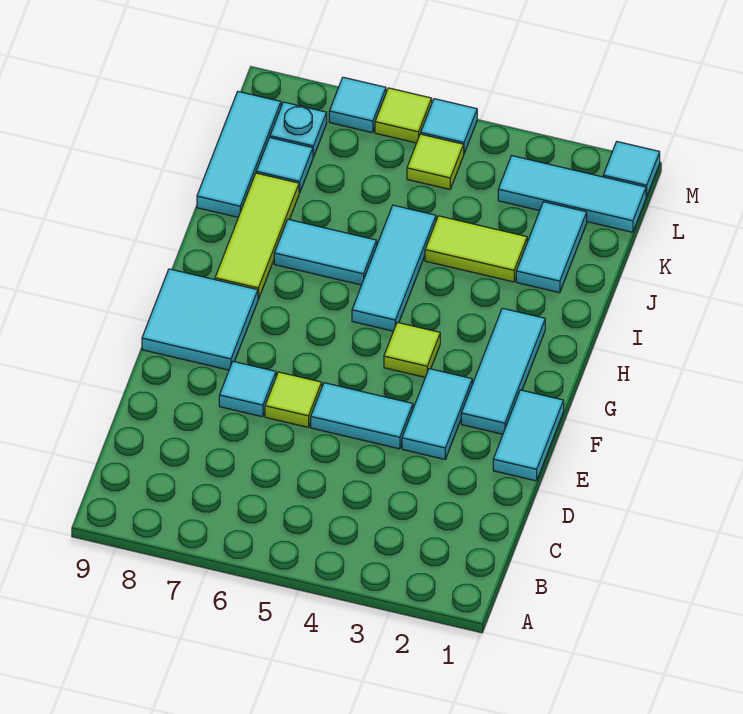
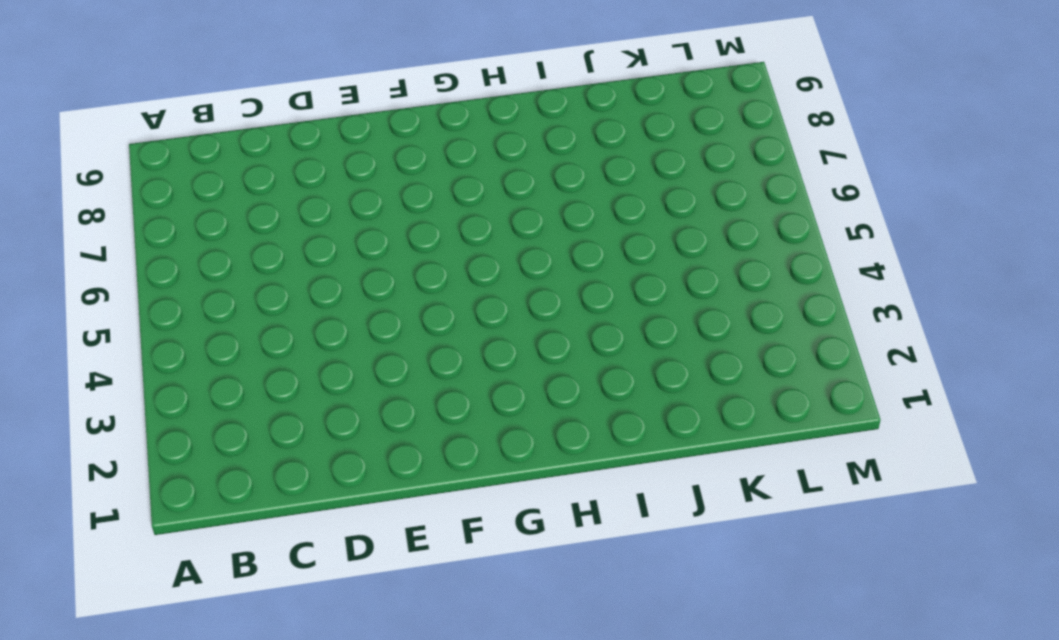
none -> cyan tile E1:F1 level 1
none -> cyan tile E3:F3 level 1
none -> cyan tile E4:E5 level 1

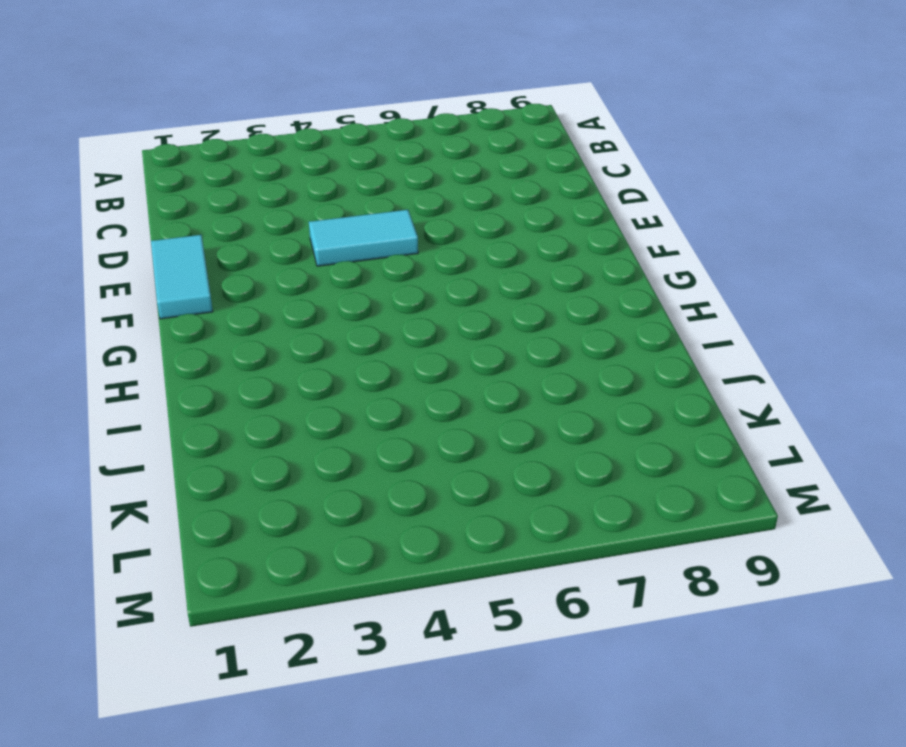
none -> cyan tile E3:F3 level 1
none -> lime tile E6 level 1
none -> cyan tile E7 level 1

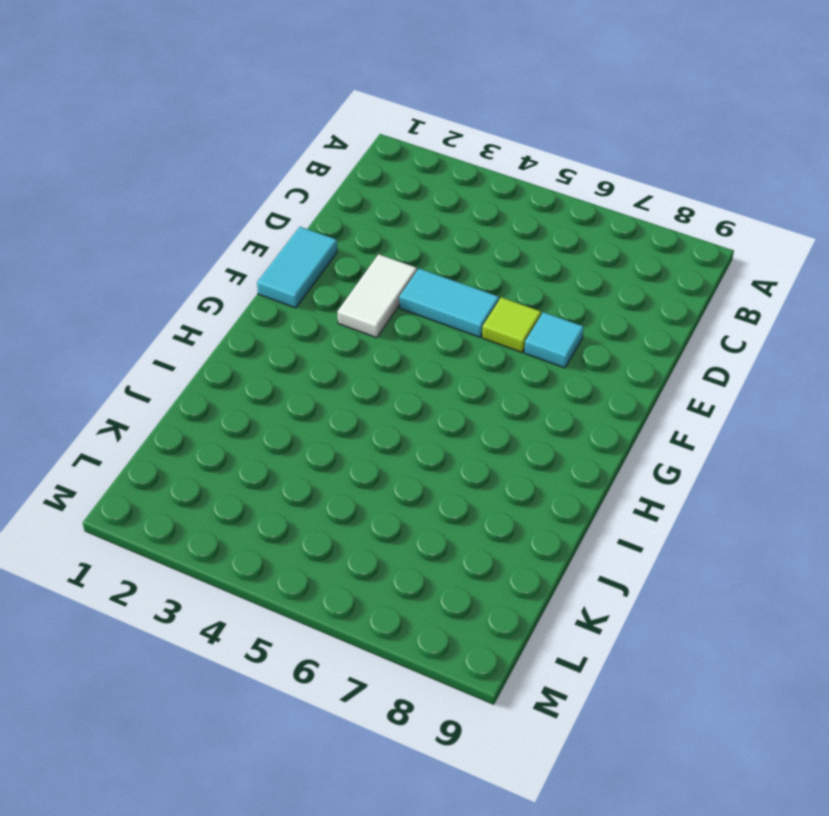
white tile E3:F3 level 1 -> cyan tile E3:F3 level 1
none -> cyan tile F2:H2 level 1
none -> cyan tile F8:G9 level 1
none -> lime tile G4 level 1

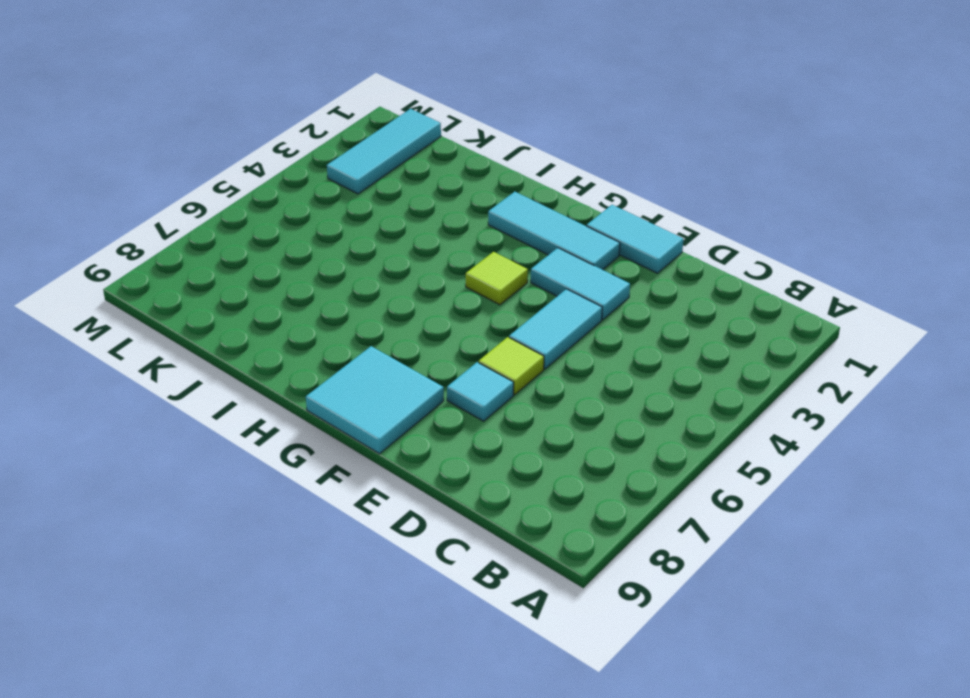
none -> cyan tile H5:J5 level 1
none -> lime tile H8:J8 level 1
none -> cyan tile I6:I7 level 1

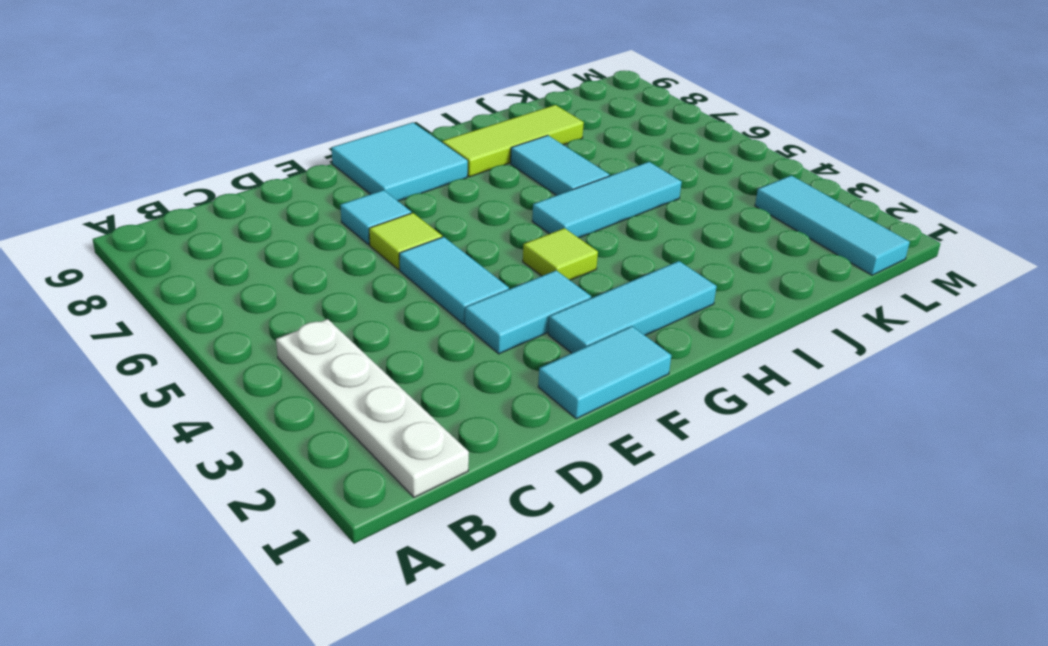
white plate B1:B4 level 1 -> none
none -> cyan tile J2:K2 level 1
none -> lime tile J3:J4 level 1
none -> cyan tile J9:L9 level 1

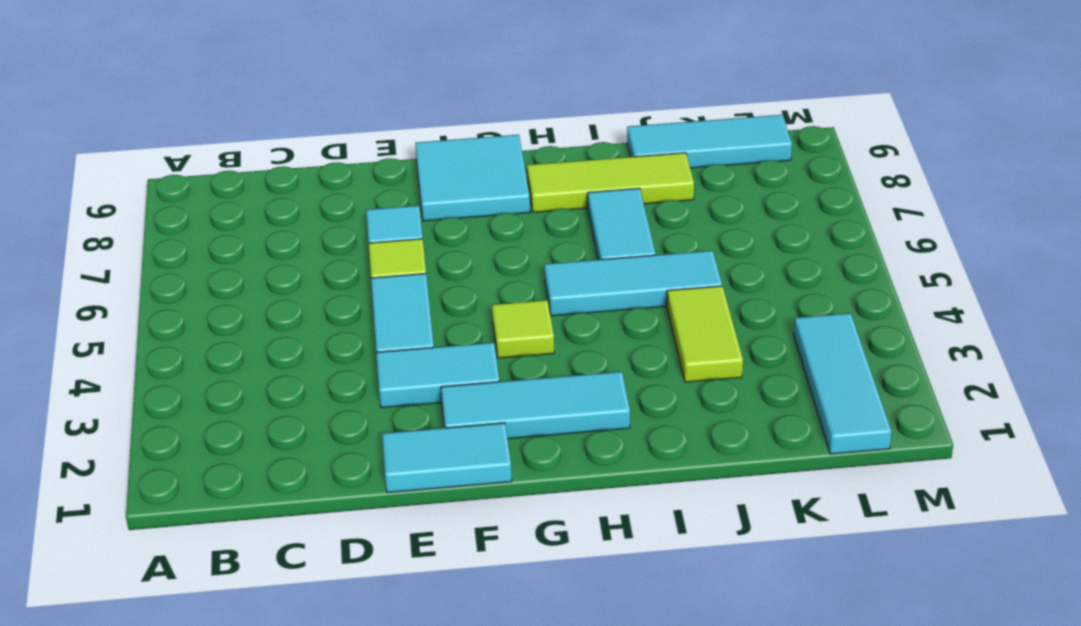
none -> cyan tile J2:K2 level 1
none -> cyan tile K8 level 1
none -> lime tile L5 level 1

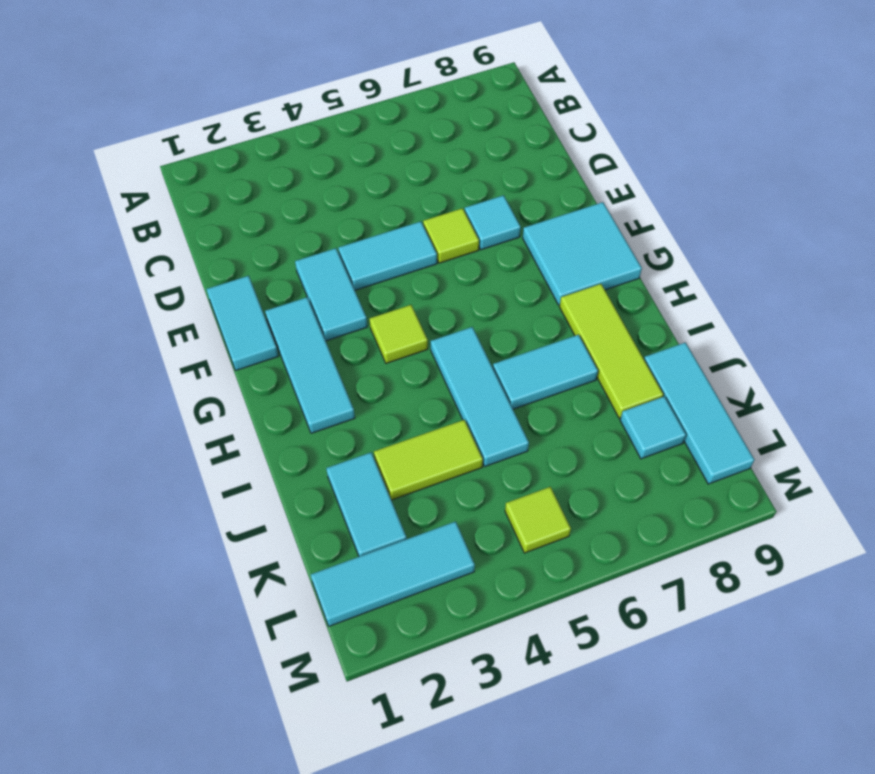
none -> cyan plate L8 level 1
none -> cyan tile M1 level 1
none -> cyan tile M5 level 1

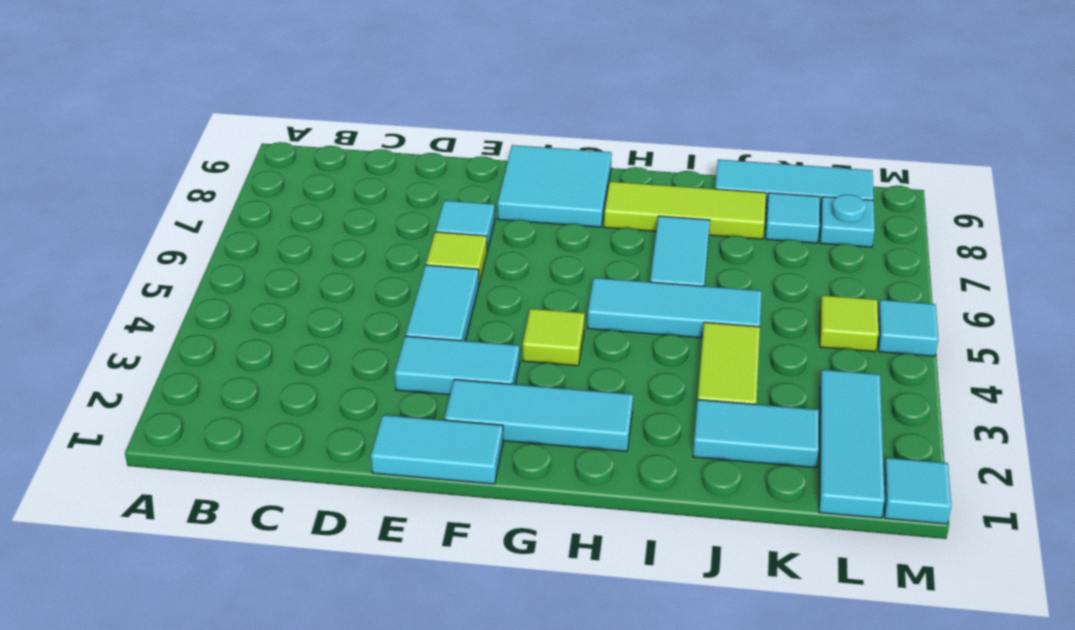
none -> lime tile M6 level 1
none -> cyan tile M7 level 1

